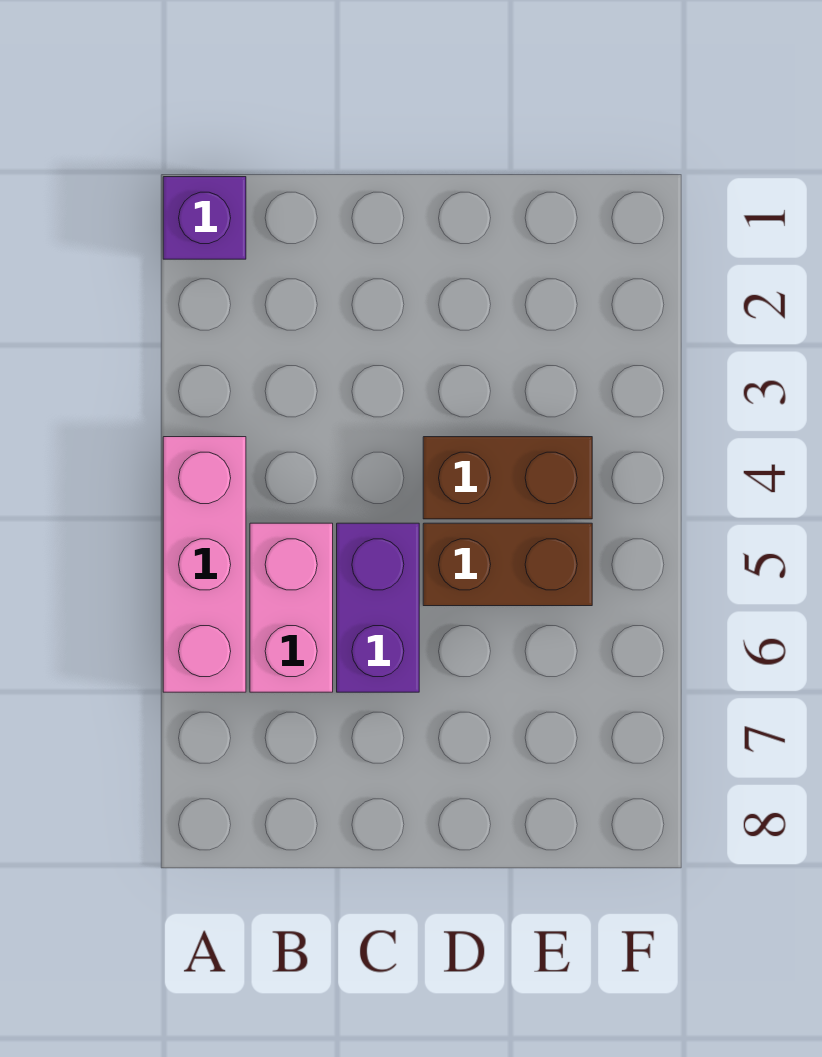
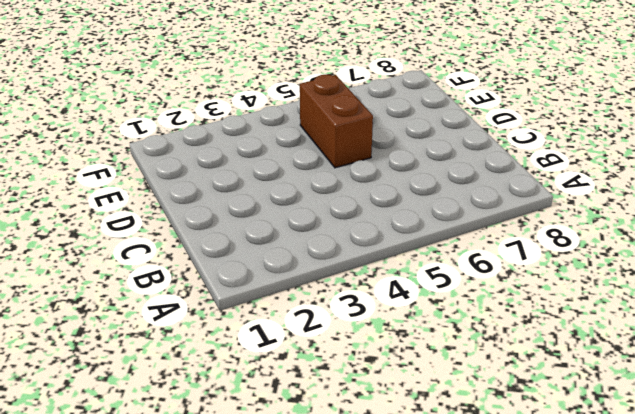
none -> purple brick A1 level 1
none -> pink brick A4:A6 level 1

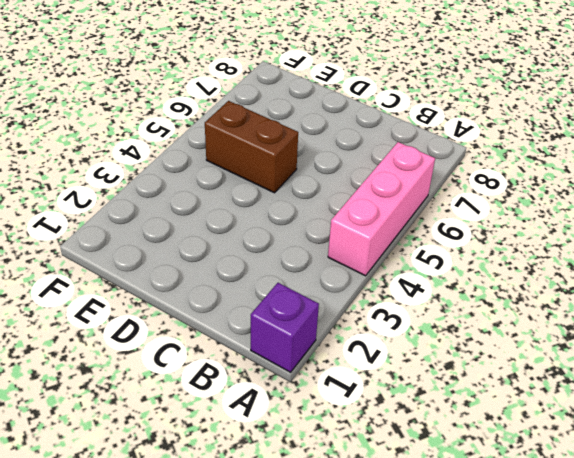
none -> pink brick B5:B6 level 1
none -> purple brick C5:C6 level 1

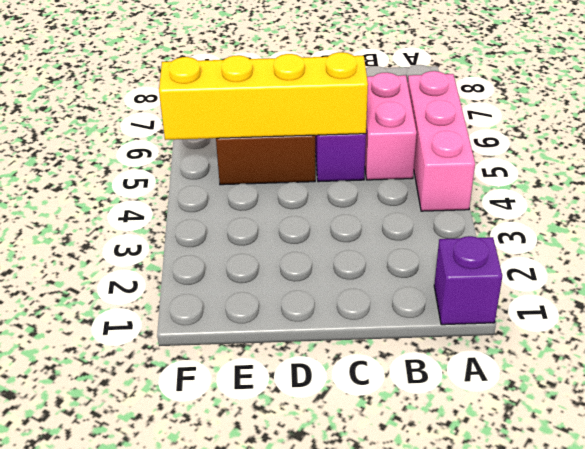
yellow brick C5:F5 level 2 -> none
none -> brown brick D4:E4 level 1

